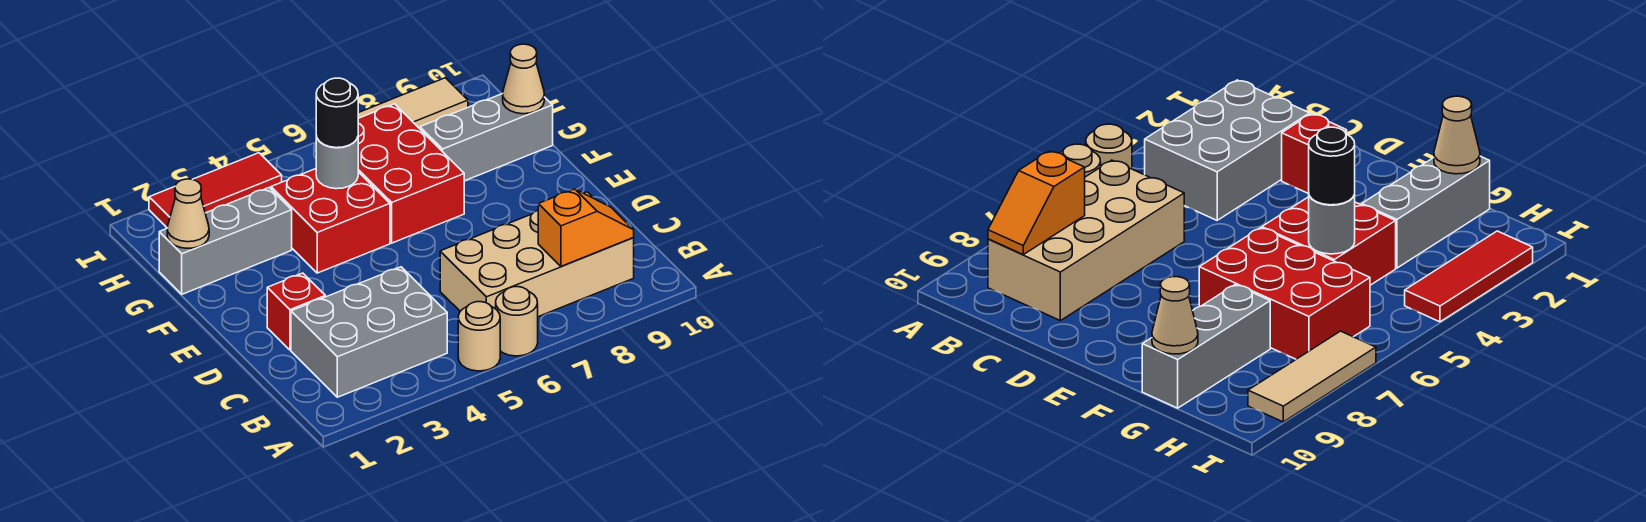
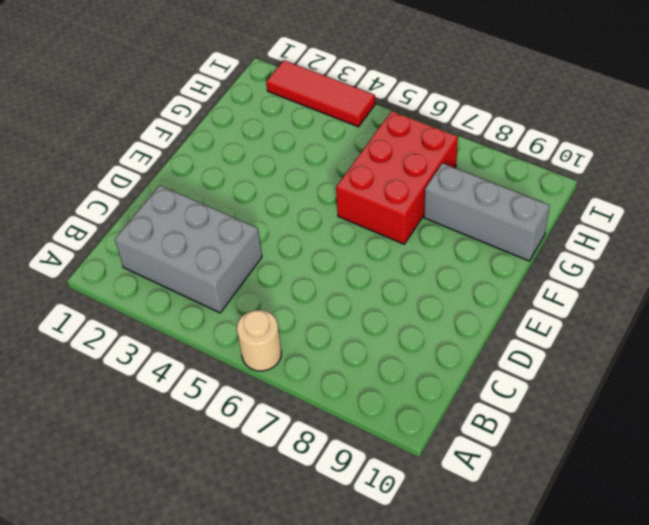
none -> tan round brick A5 level 1
none -> tan brick B6:C9 level 1
none -> red brick D2 level 1

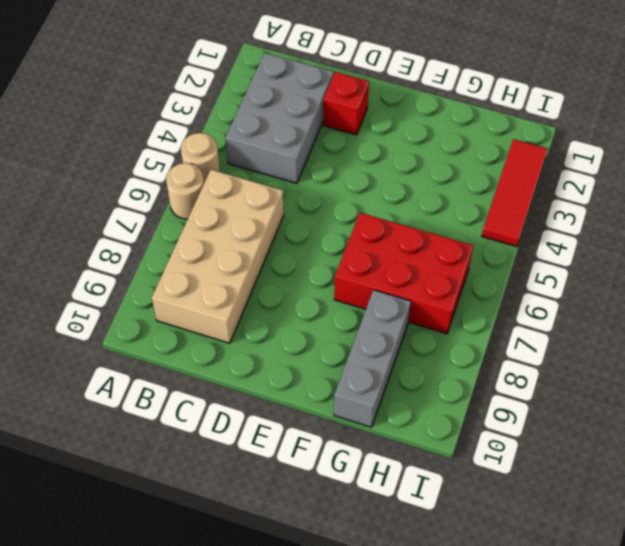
none -> red brick F4:G5 level 1
none -> grey brick G1:G3 level 1
none -> tan tile I7:I9 level 1

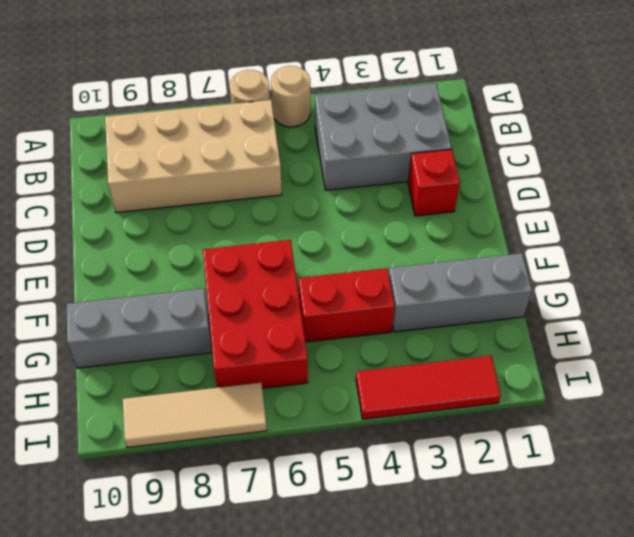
red brick G4:G5 level 1 -> red brick F4:G5 level 1
none -> orange slope B8:B9 level 2 top 8
none -> tan cone G1 level 2
none -> grey round brick G5 level 2

